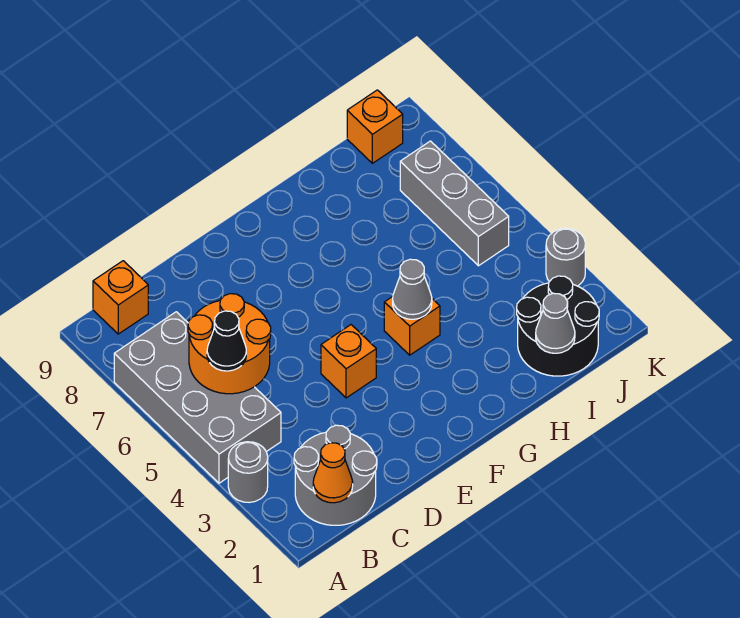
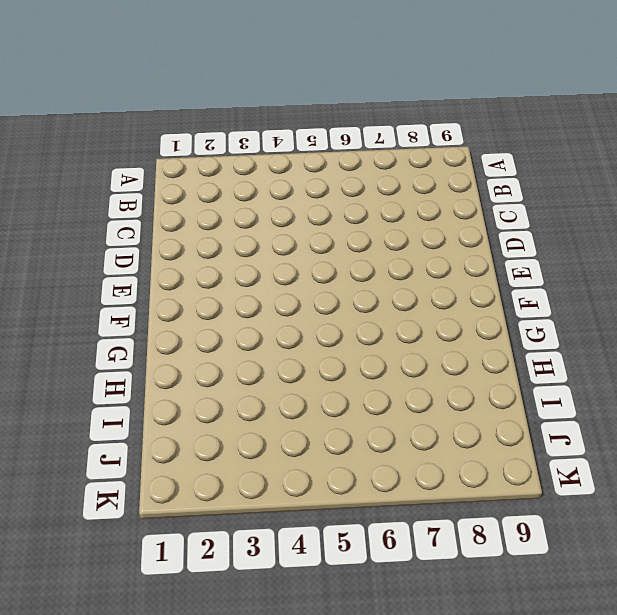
none -> grey round brick A3 level 1
none -> grey brick A4:B7 level 1
none -> grey round brick B1:C2 level 1

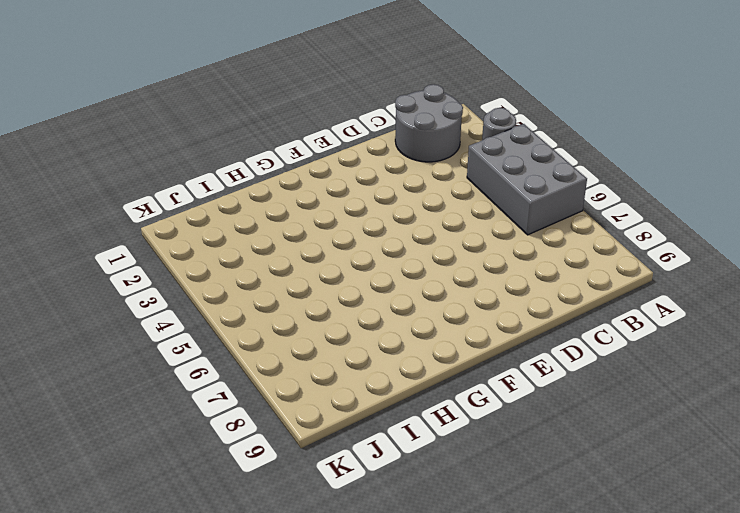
grey brick A4:B6 level 1 -> grey brick A4:B7 level 1
none -> orange brick B9 level 1
none -> orange brick E4 level 1
none -> orange brick G4 level 1

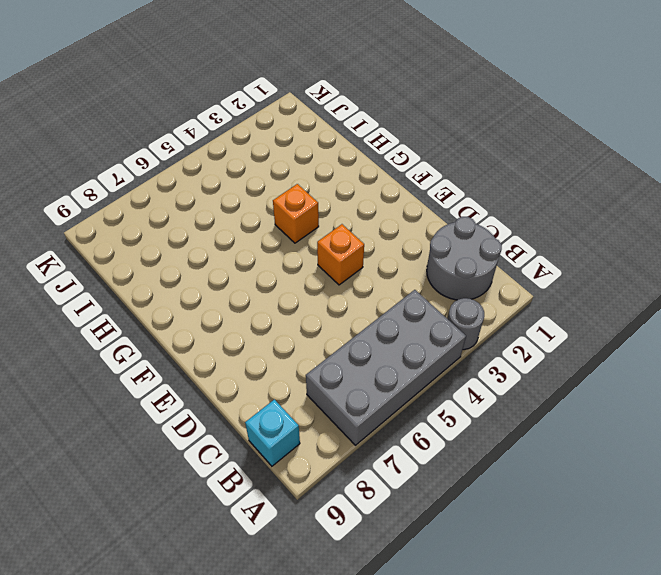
cyan brick B9 level 1 -> orange brick B9 level 1
none -> black round brick I1:J2 level 1
none -> grey brick J5:J7 level 1
none -> orange brick J9 level 1

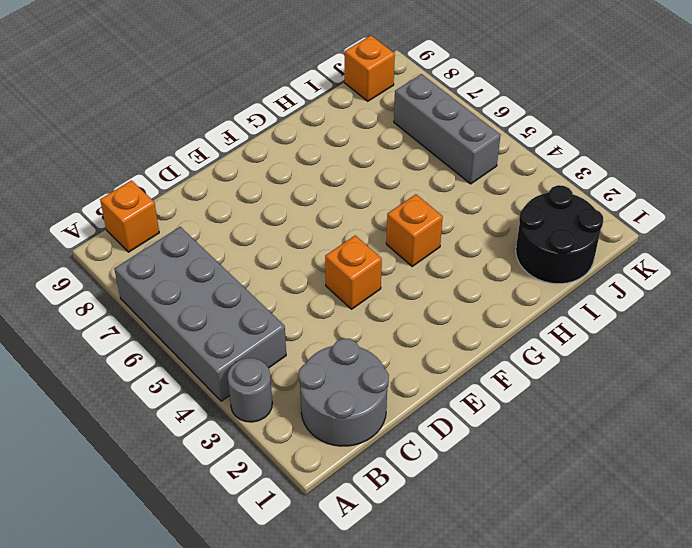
none -> grey round brick K3 level 1
none -> orange cone B1 level 2
none -> orange round brick B5:C6 level 2

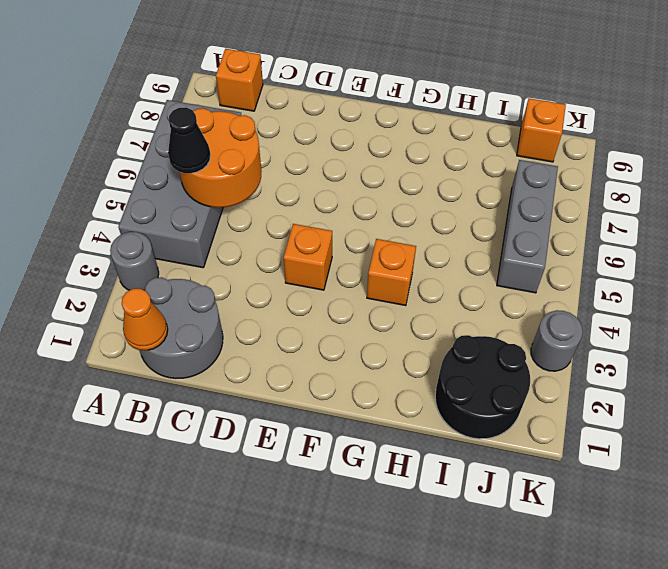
none -> grey cone G4 level 2
none -> grey cone I1 level 2

